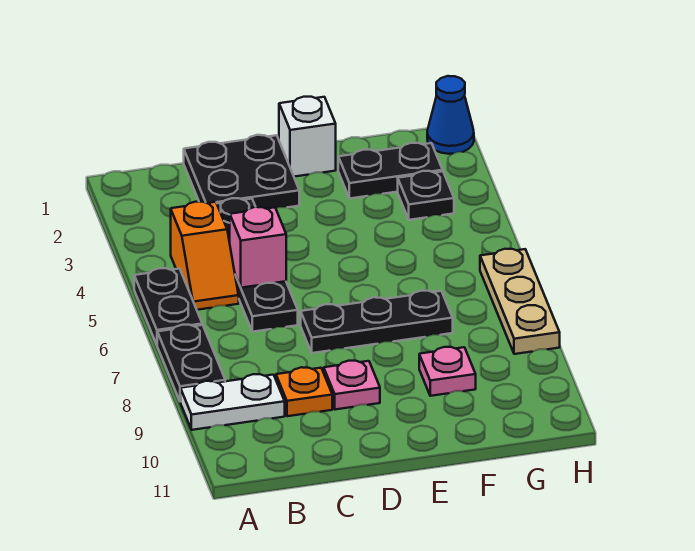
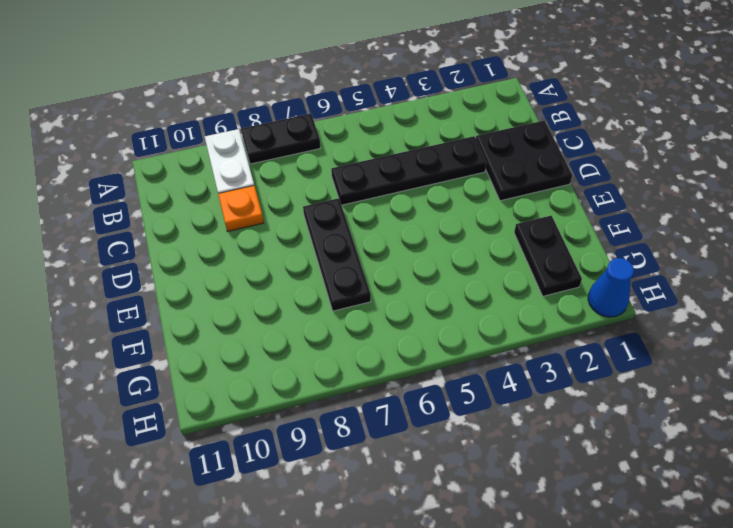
none -> black plate A5:A6 level 1
none -> orange slope B4:B5 level 1 top 4
none -> pink plate D9 level 1

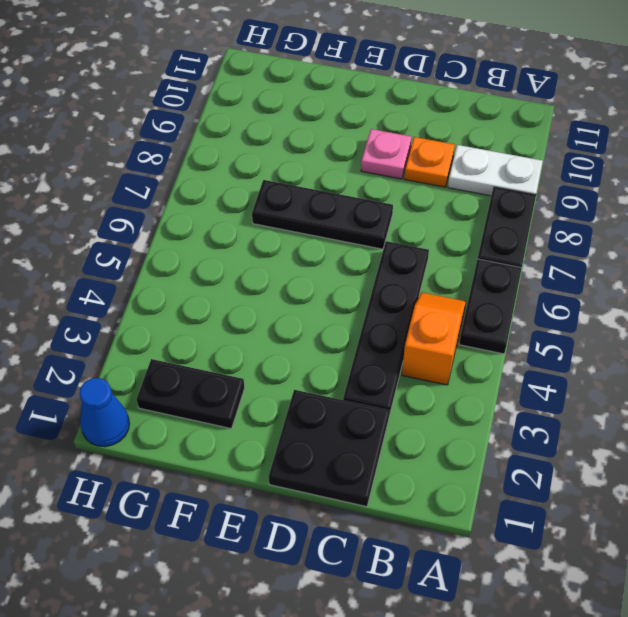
none -> white brick E1 level 1
none -> pink plate F9 level 1
none -> black plate G3 level 1

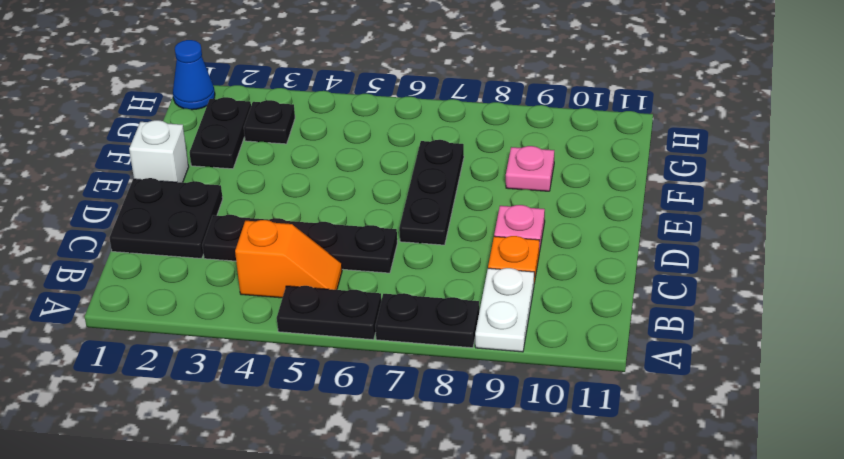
none -> tan plate H6:H8 level 1
none -> pink brick C5 level 2

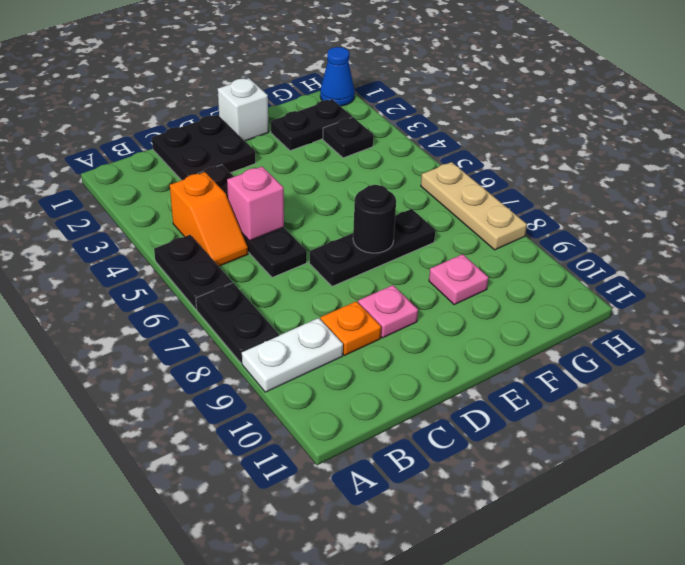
black round brick E7 level 2 -> none

